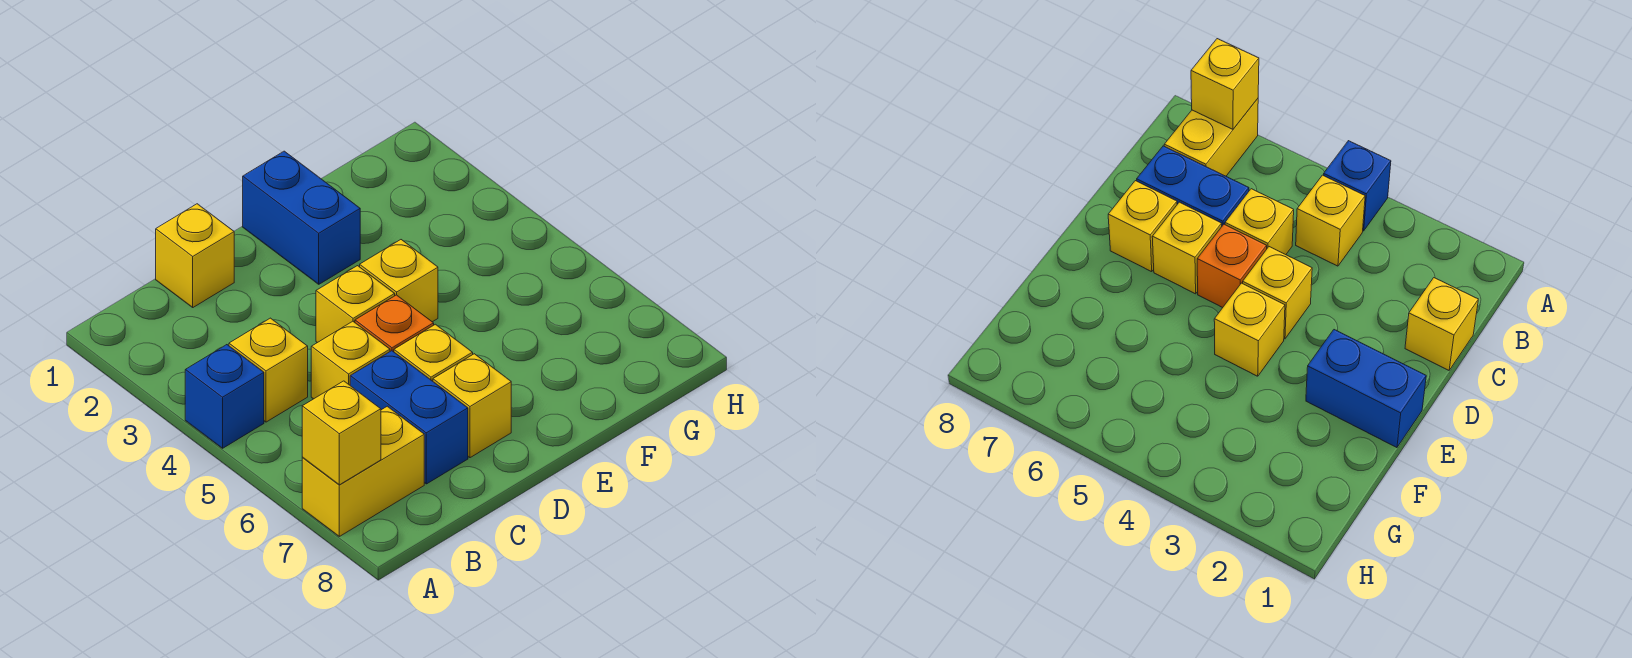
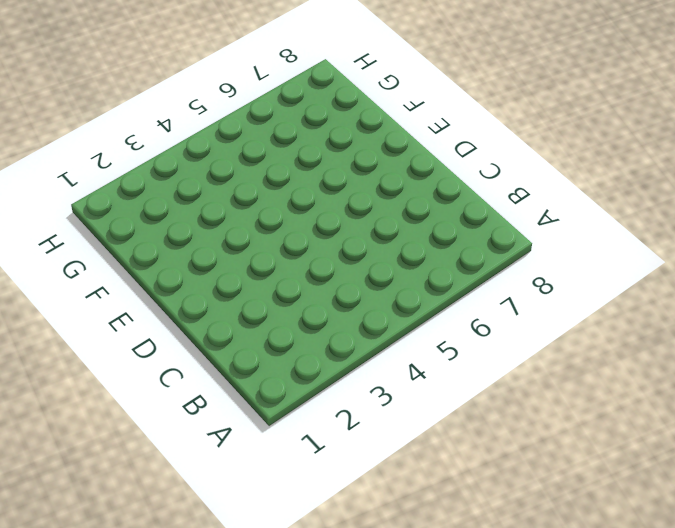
none -> blue brick A4 level 1
none -> yellow brick A7:B7 level 1
none -> yellow brick B4 level 1

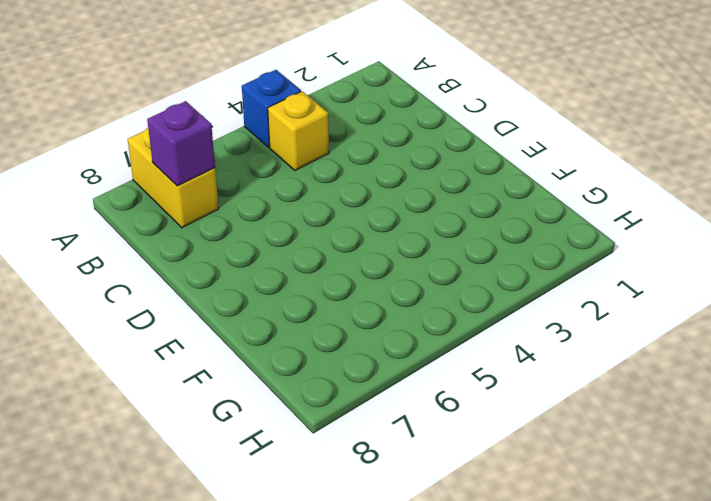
purple brick B7 level 2 -> none
none -> yellow brick C1 level 1
none -> yellow brick C5 level 1
none -> blue brick C6:C7 level 1

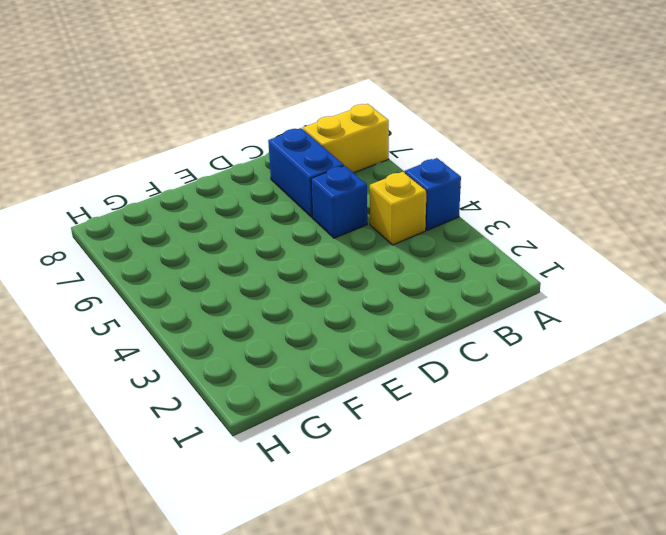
blue brick C5 level 1 -> yellow brick C5 level 1
none -> yellow brick C1 level 1
none -> yellow brick D4 level 1
none -> orange brick D5 level 1

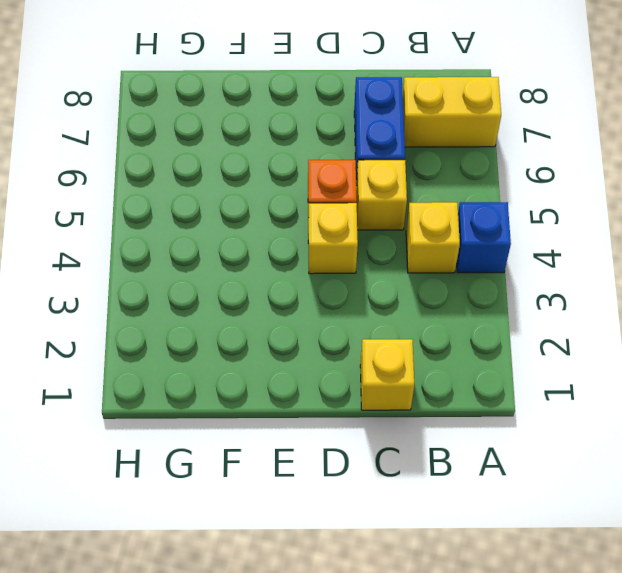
none -> yellow brick D6 level 1
none -> yellow brick D7 level 1
none -> blue brick E1:E2 level 1

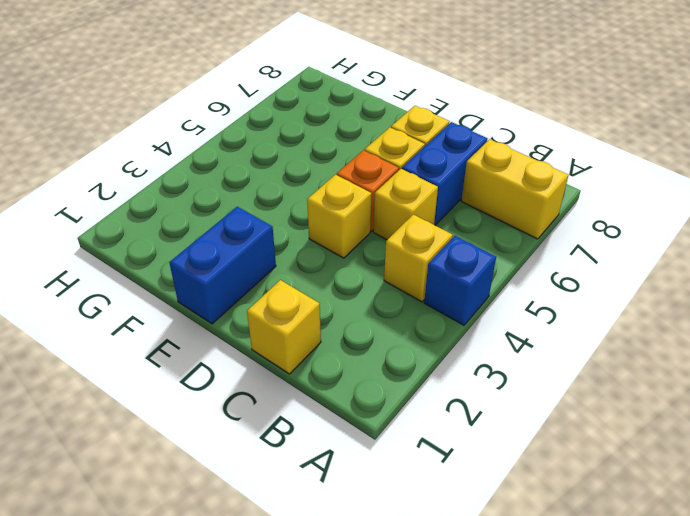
none -> yellow brick E4 level 1
none -> yellow brick A7 level 2

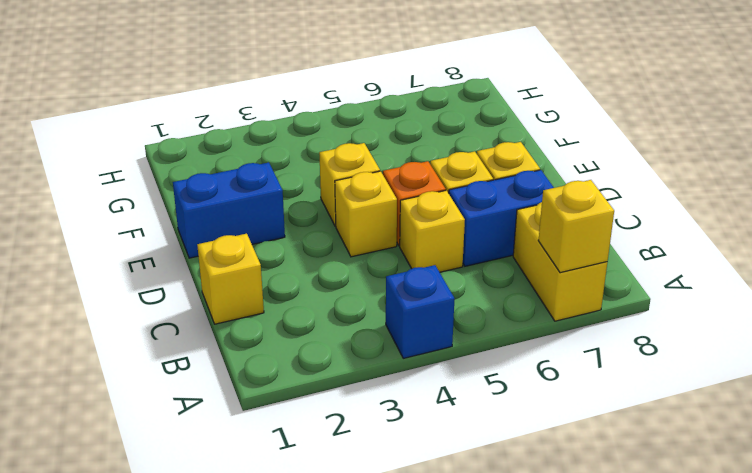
none -> yellow brick B4 level 1

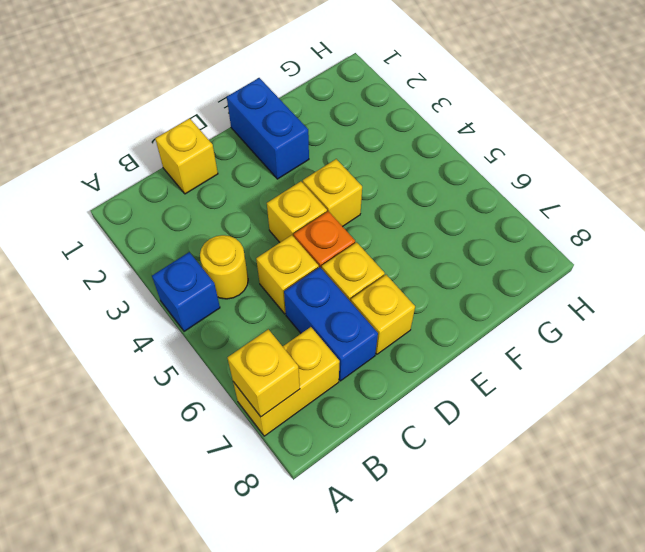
yellow round brick B4 level 1 -> yellow brick B4 level 1

